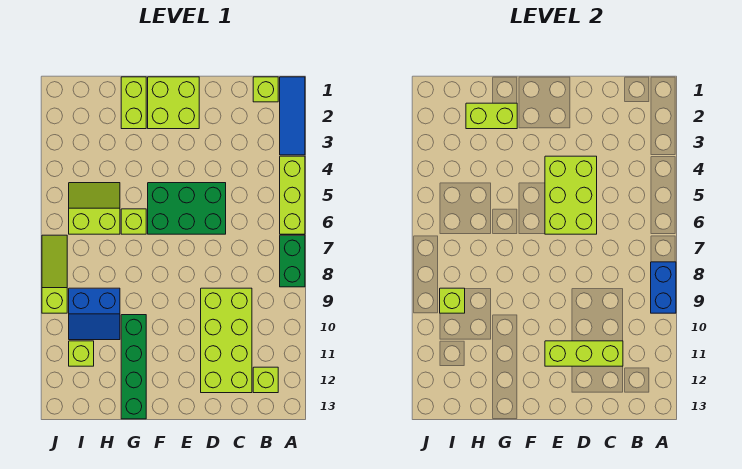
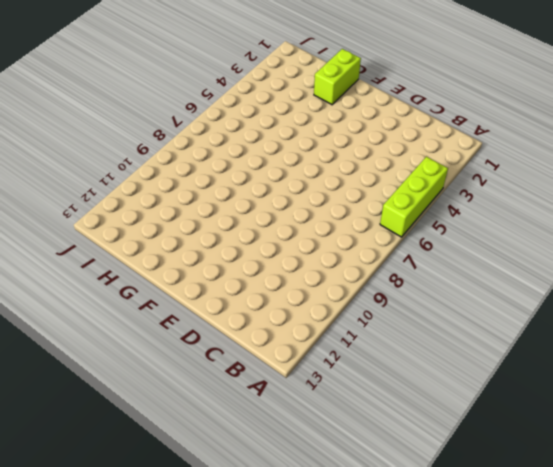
none -> blue tile A1:A3 level 1
none -> green brick A7:A8 level 1
none -> lime brick B1 level 1

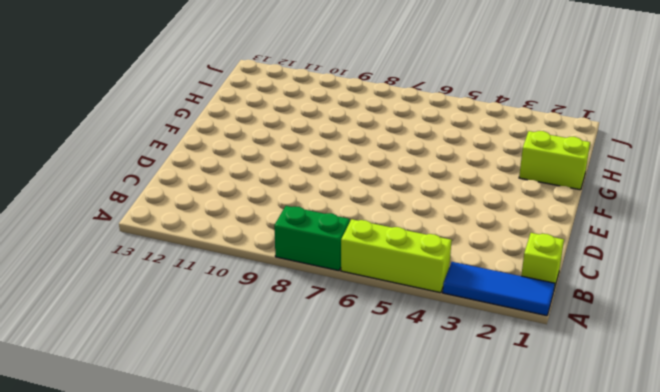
none -> lime brick B12 level 1
none -> lime brick C9:D12 level 1
none -> green brick D5:F6 level 1

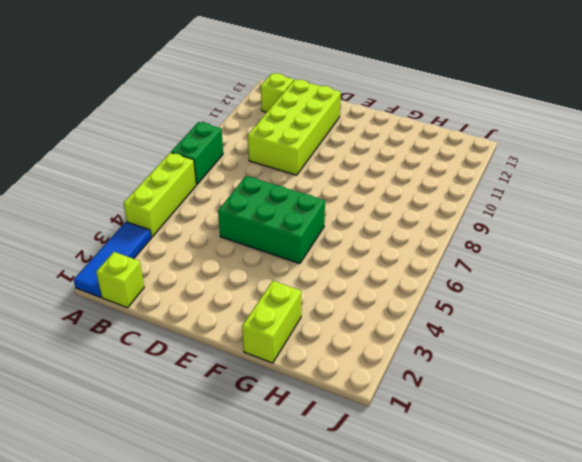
none -> lime brick E1:F2 level 1
none -> lime brick G6 level 1
none -> green brick G10:G13 level 1

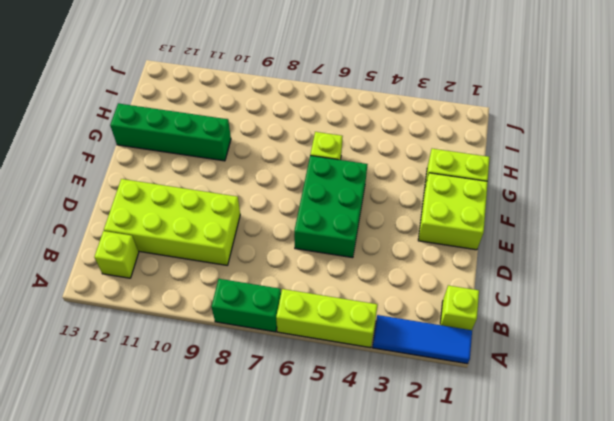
none -> lime slope H5:I6 level 1 top 6
none -> blue slope H9:I10 level 1 top 9
none -> lime brick I11 level 1

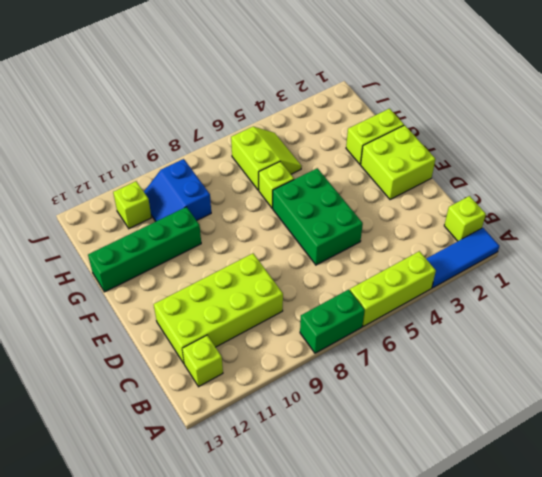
none -> lime slope J7:J9 level 1 top 9
none -> blue brick A8:A9 level 2
none -> lime brick C11:E11 level 2

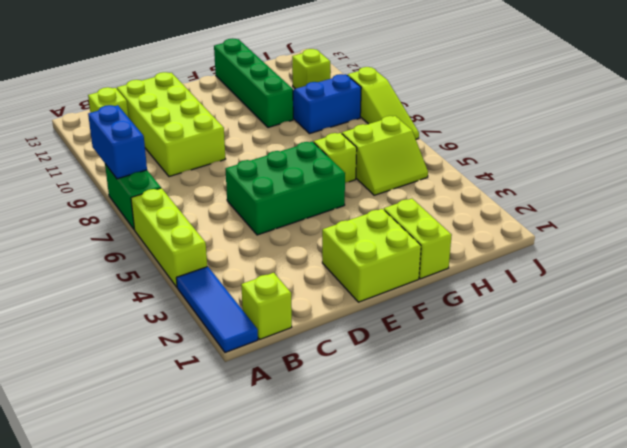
none -> lime brick C11:E11 level 2
none -> lime brick D4:E6 level 2
none -> lime brick G2:H2 level 2

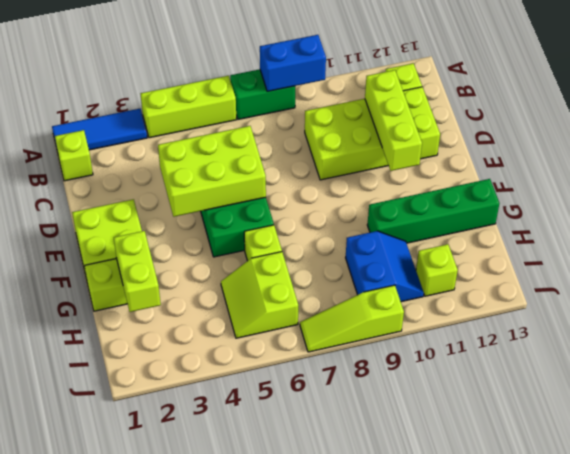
none -> lime brick I9 level 2

